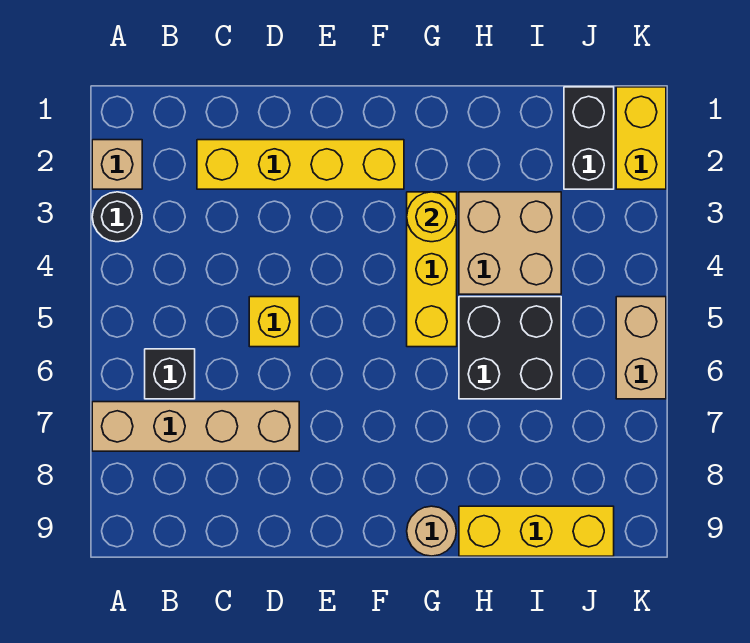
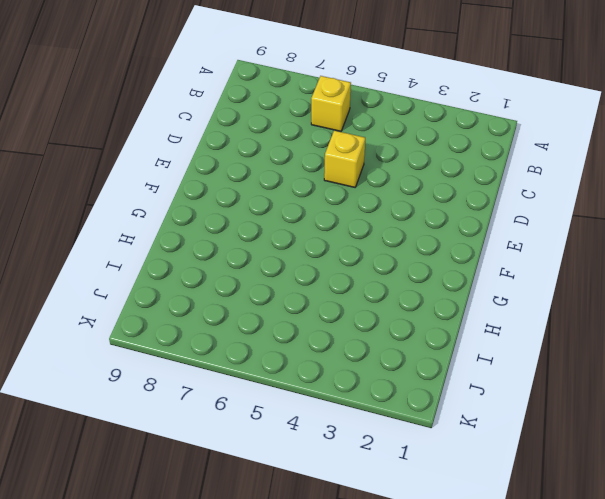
yellow brick B6 level 1 -> black brick B6 level 1
none -> tan brick A2 level 1
none -> black round brick A3 level 1
none -> tan brick A7:D7 level 1

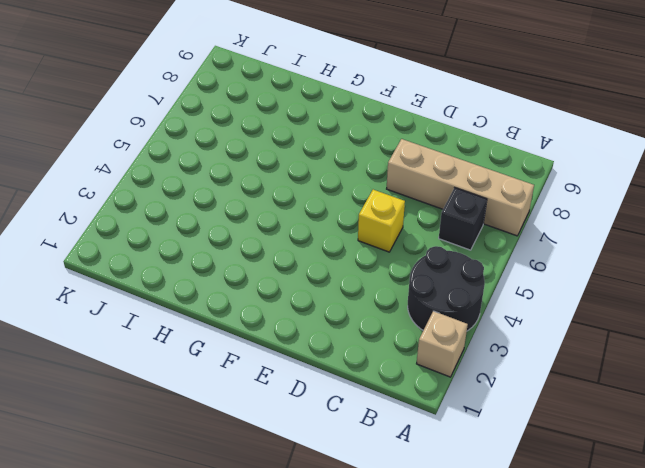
black round brick A3:B4 level 1 -> black round brick A3 level 1
none -> yellow brick C2:F2 level 1
none -> yellow brick G3:G5 level 1
none -> tan round brick G9 level 1

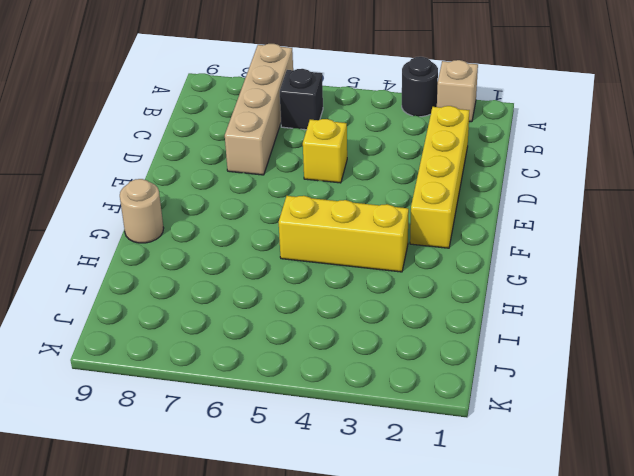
none -> tan brick H3:I4 level 1
none -> black brick H5:I6 level 1
none -> yellow brick H9:J9 level 1

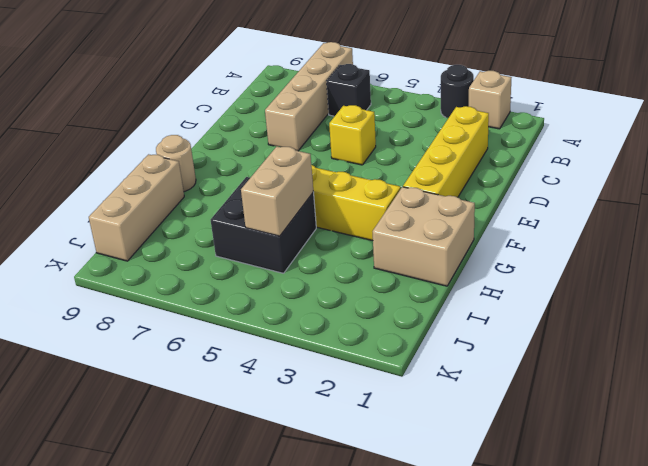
tan brick G1:H2 level 1 -> tan brick H3:I4 level 1
tan brick H5:I5 level 2 -> tan brick K5:K6 level 1
tan brick H9:J9 level 1 -> yellow brick H9:J9 level 1
none -> black brick J1:J2 level 1
none -> yellow brick K1:K2 level 1
none -> yellow round brick G3 level 2

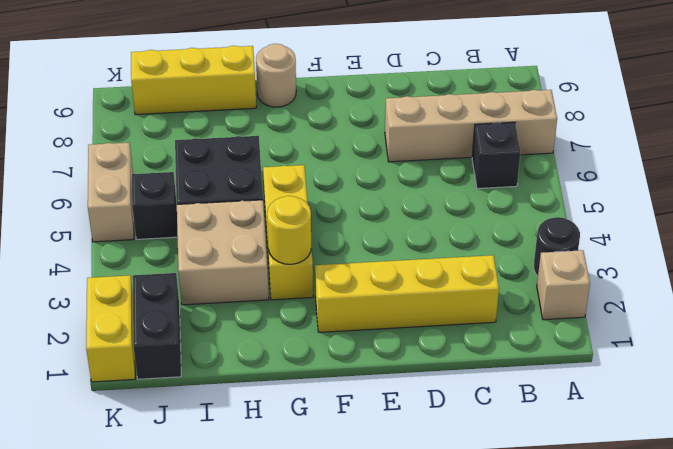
black brick J5 level 1 -> none
none -> yellow brick D5 level 1

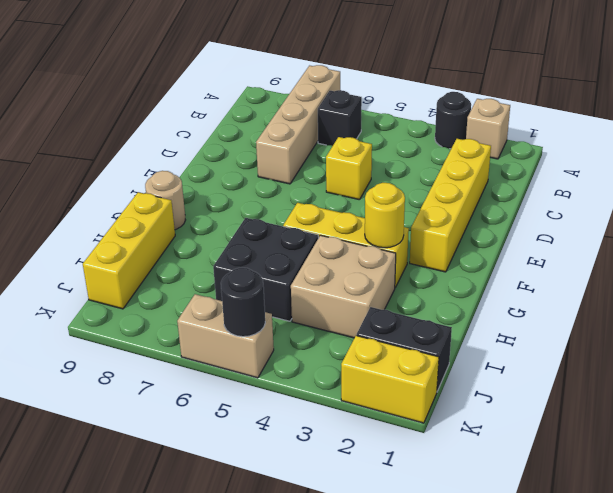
black round brick K5 level 2 -> none

